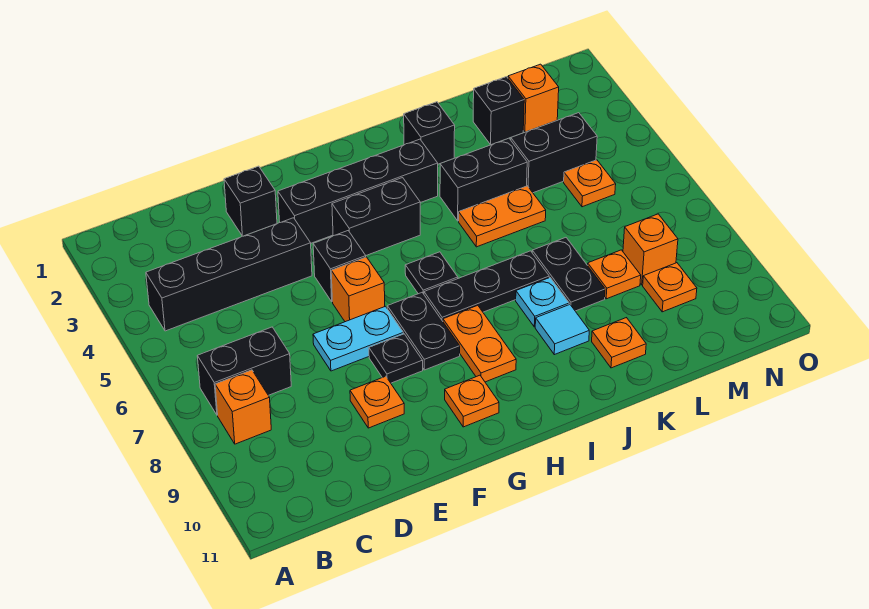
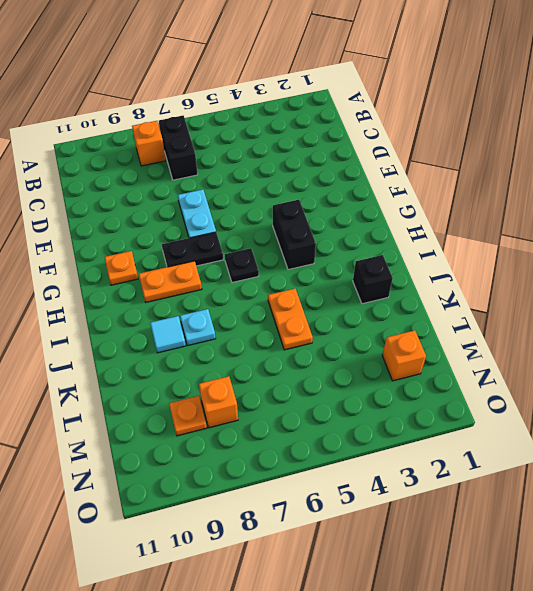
none -> black brick B4:E4 level 1
none -> black brick E2 level 1
none -> orange plate E9 level 1
none -> black brick F3:I3 level 1

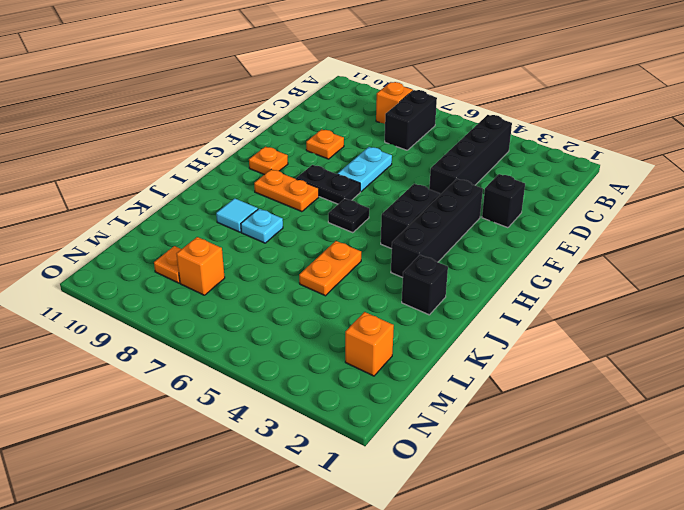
none -> black brick F5 level 1
none -> orange brick F6 level 1
none -> black plate F8 level 1
none -> black plate H7:J7 level 1

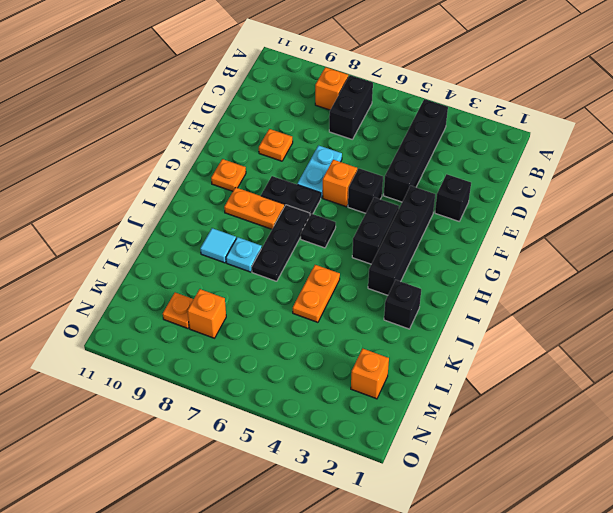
none -> black plate F8 level 1
none -> black brick J4:K4 level 1
none -> black plate K7:K8 level 1
none -> orange plate K10 level 1

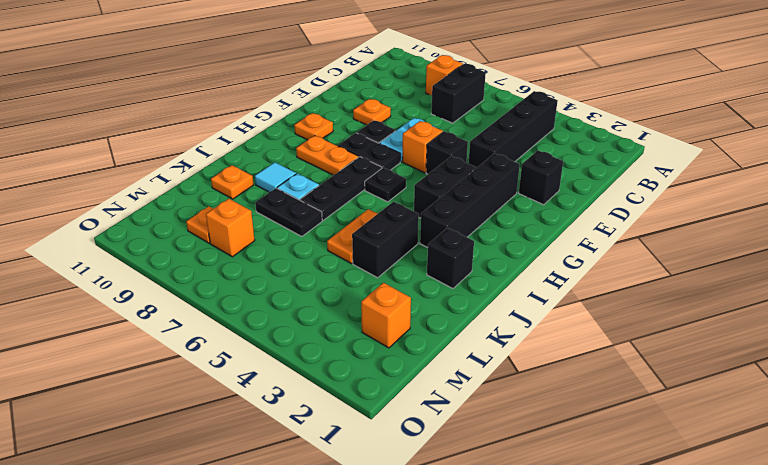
none -> black brick L2 level 1
none -> black brick L4:M4 level 1
none -> orange plate L8 level 1
none -> orange plate M5 level 1

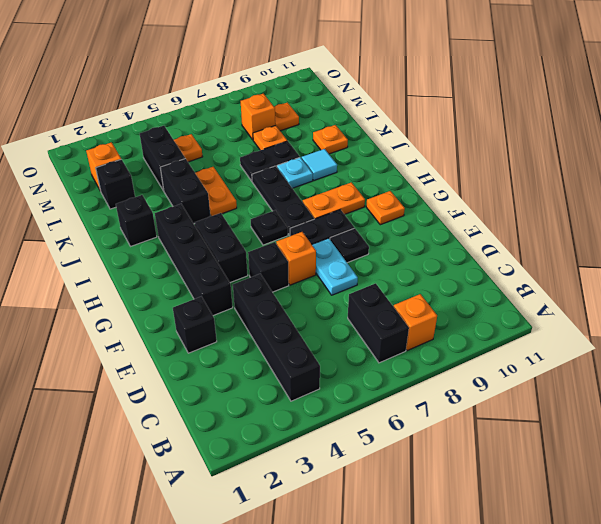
none -> orange plate E9 level 1

